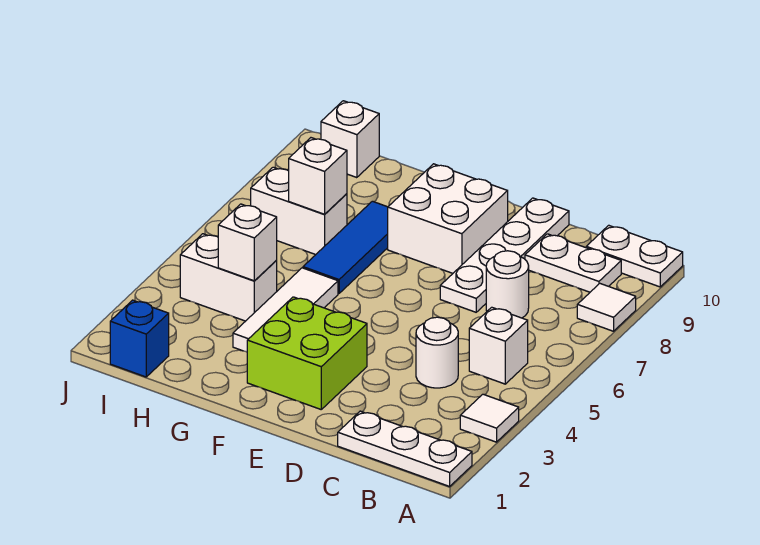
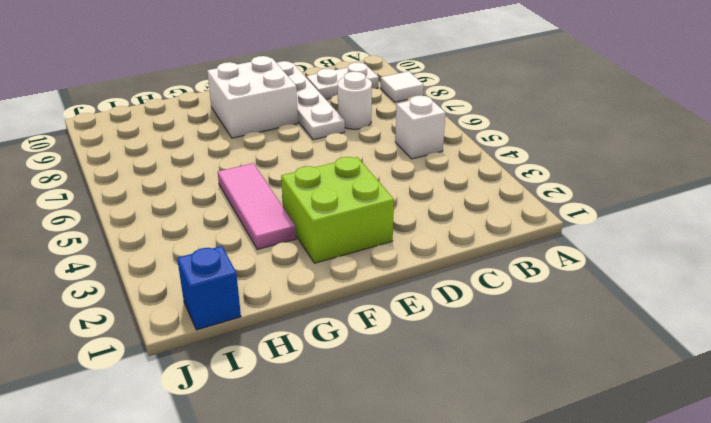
pink tile G3:G5 level 1 -> white tile G3:G5 level 1
none -> white plate A1:C1 level 1
none -> white tile A3 level 1
none -> white plate A10:B10 level 1

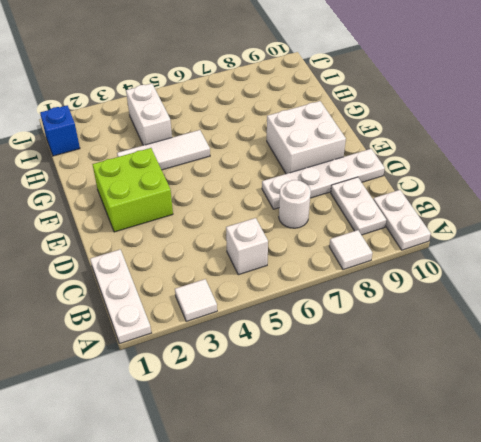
none -> white round brick C4 level 1
none -> blue tile G6:G8 level 1
none -> white brick H7:I7 level 1

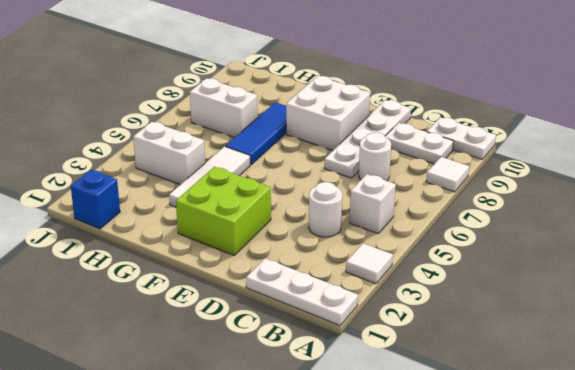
none -> white brick I10 level 1
none -> white brick H4 level 2
none -> white brick H7 level 2

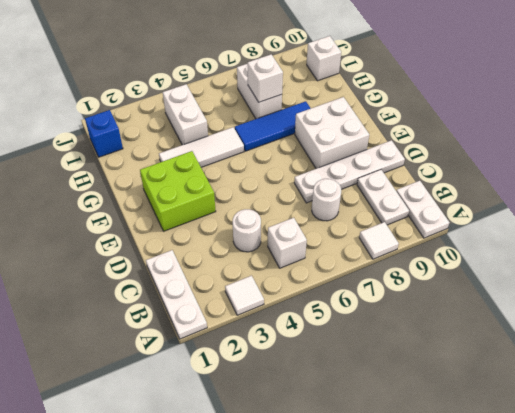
none -> white brick H4 level 2

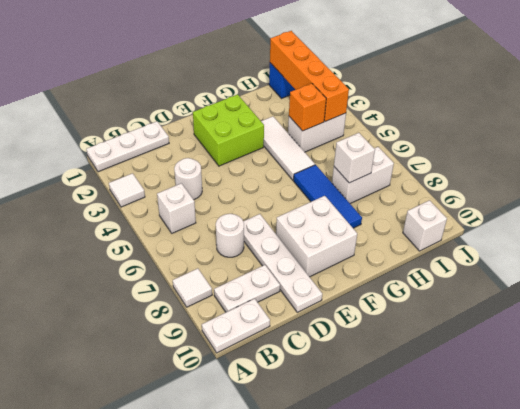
orange brick H4 level 2 -> white brick H4 level 2
orange brick I1:I4 level 2 -> none

